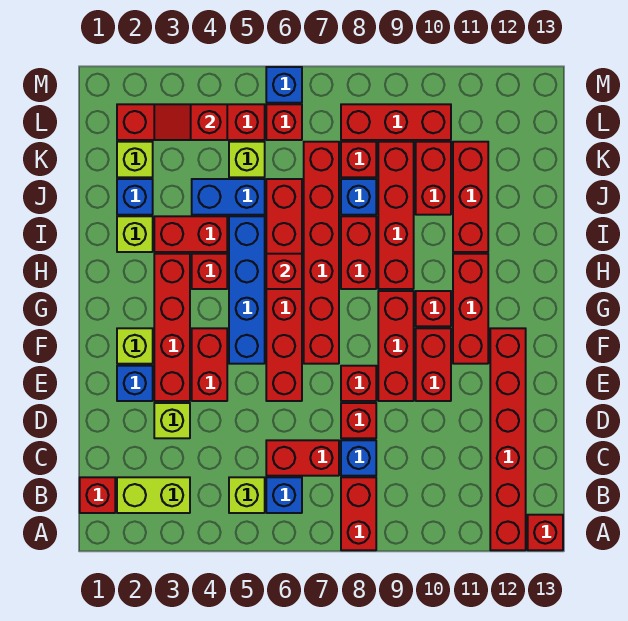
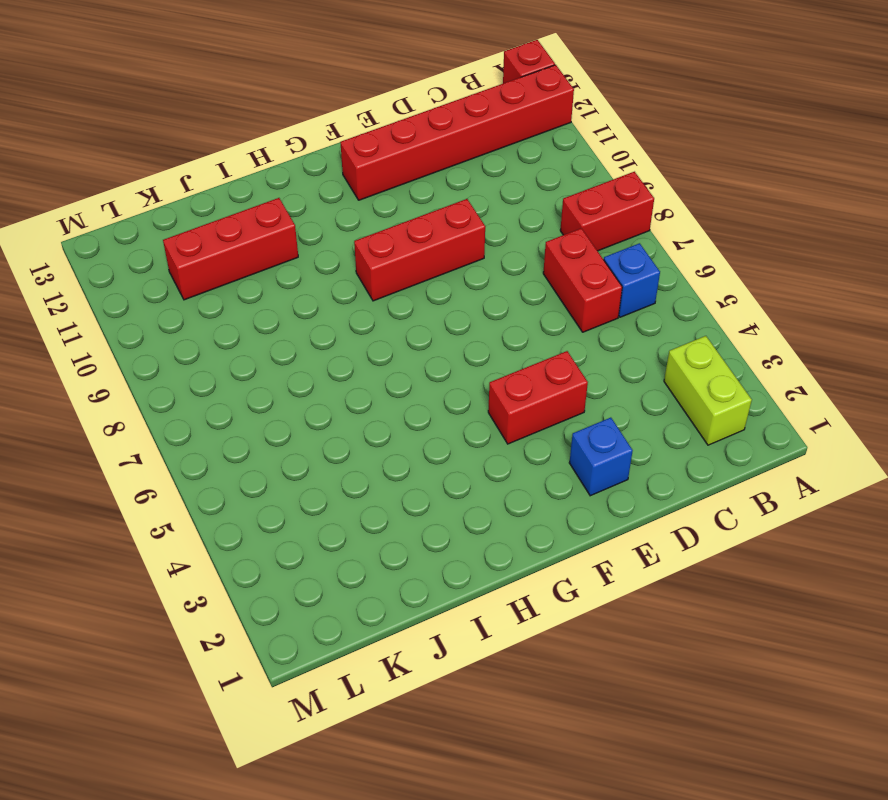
none -> red brick B1 level 1
none -> lime brick B5 level 1
none -> blue brick C8 level 1
none -> lime brick D3 level 1

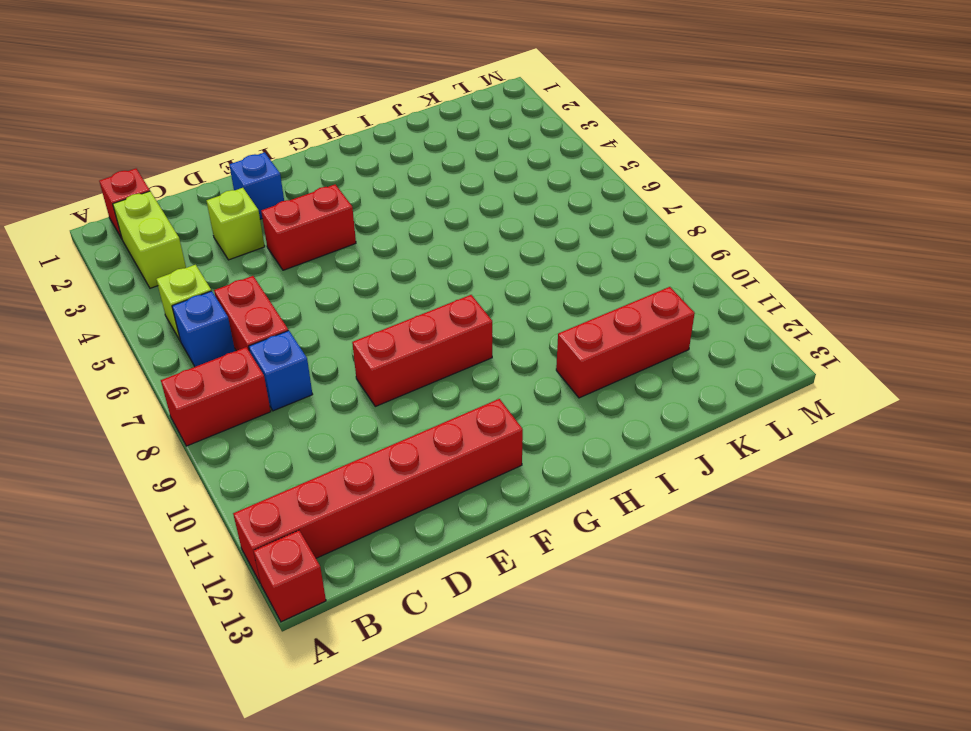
none -> red brick D8 level 1
none -> red brick E3:H3 level 1
none -> red brick E6:J6 level 1
none -> red brick E8 level 1

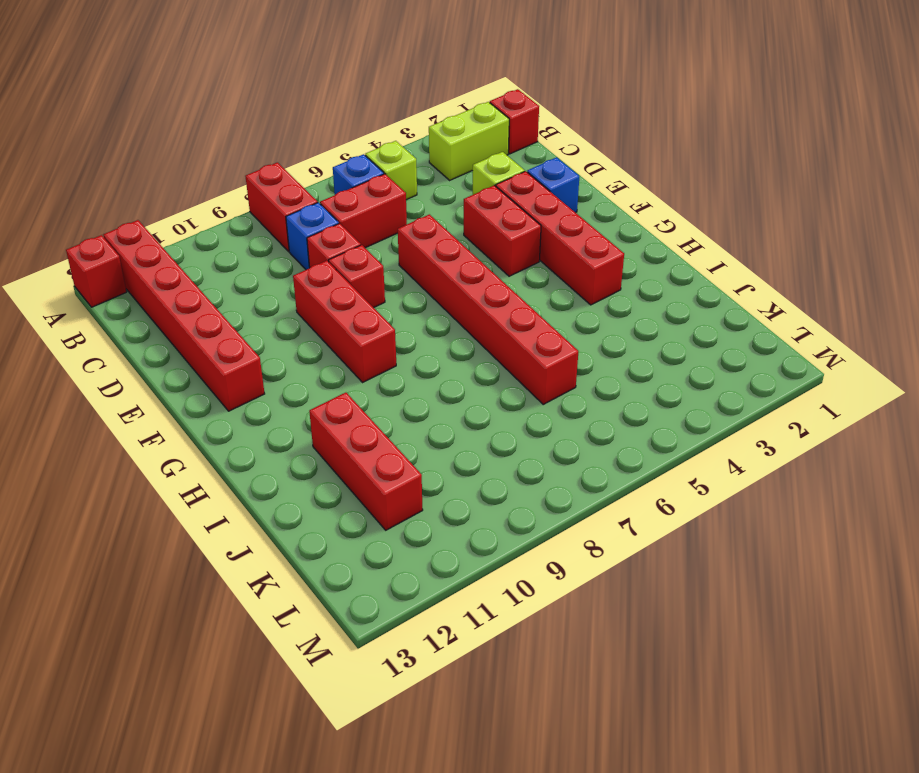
none -> red brick E10:F10 level 1
none -> lime brick F2 level 1
none -> blue brick F5:I5 level 1
none -> red brick F7:K7 level 1

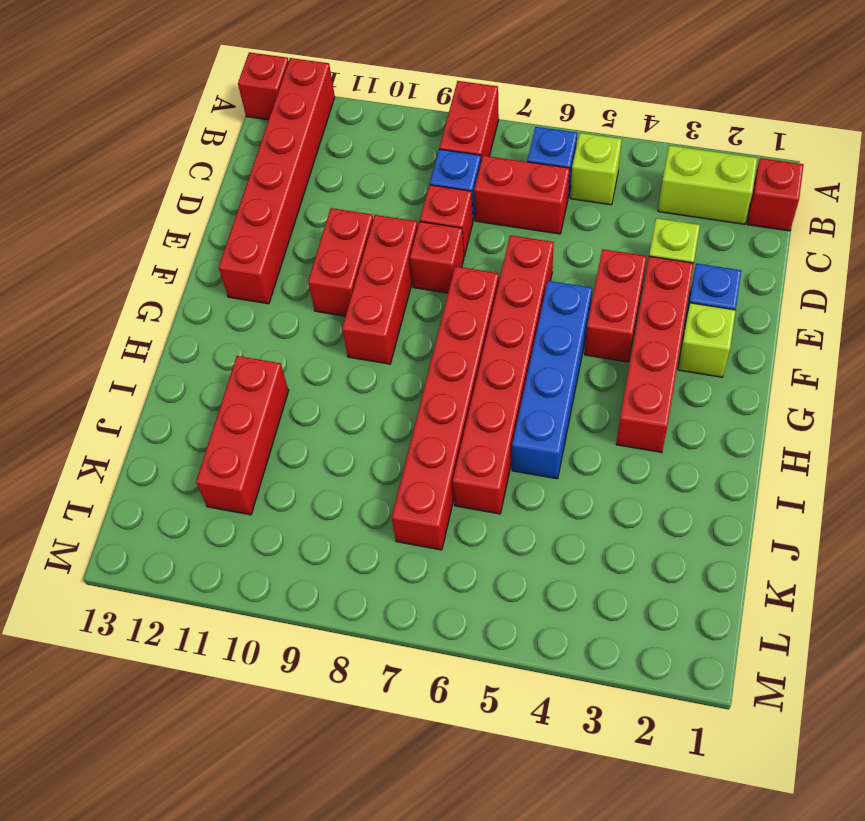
none -> red brick F11:H11 level 1
none -> red brick G10 level 1
none -> red brick H4 level 1
none -> red brick H8:I8 level 1

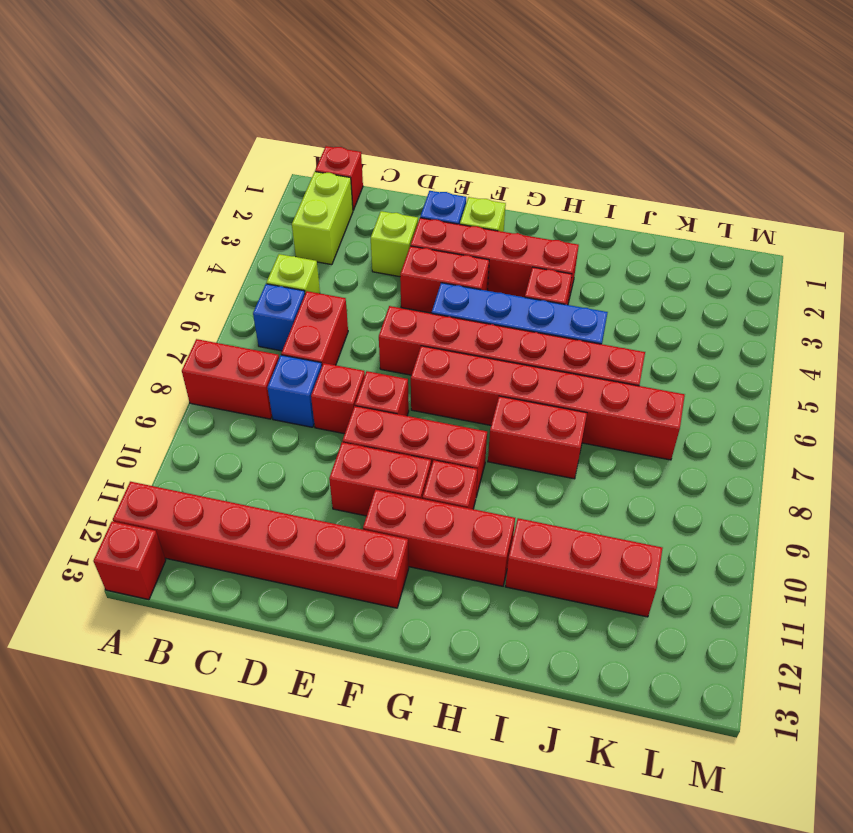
none -> red brick H9:K9 level 1
none -> lime brick I2 level 1
none -> red brick I3:I4 level 1
none -> blue brick J2 level 1

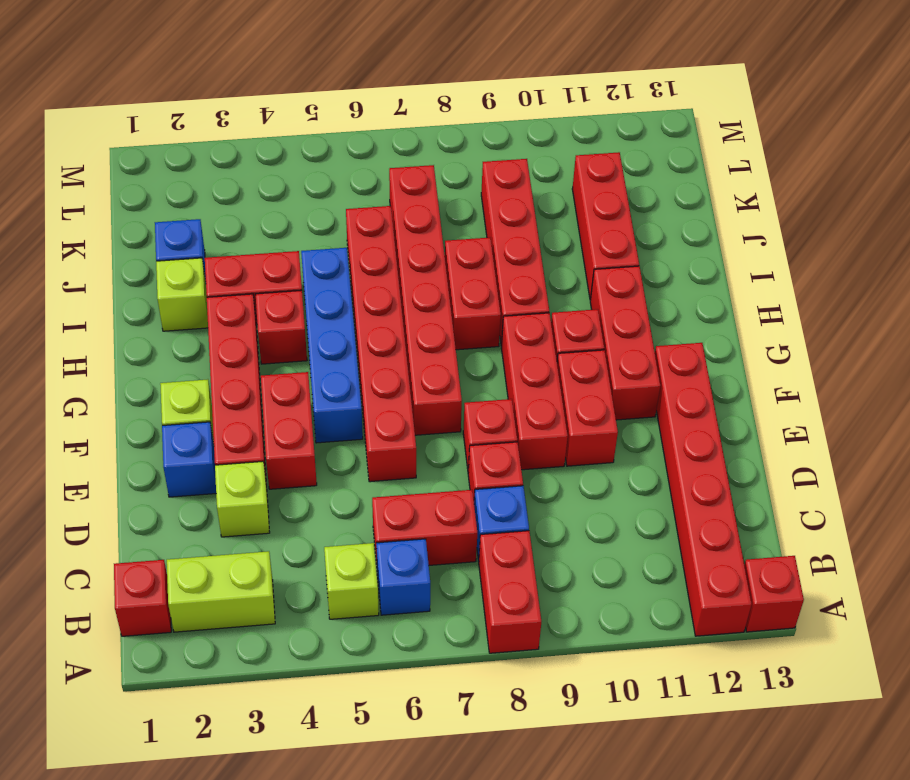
none -> blue brick J4:J5 level 1
none -> blue brick J8 level 1
none -> red brick J10:K10 level 1
none -> lime brick K2 level 1

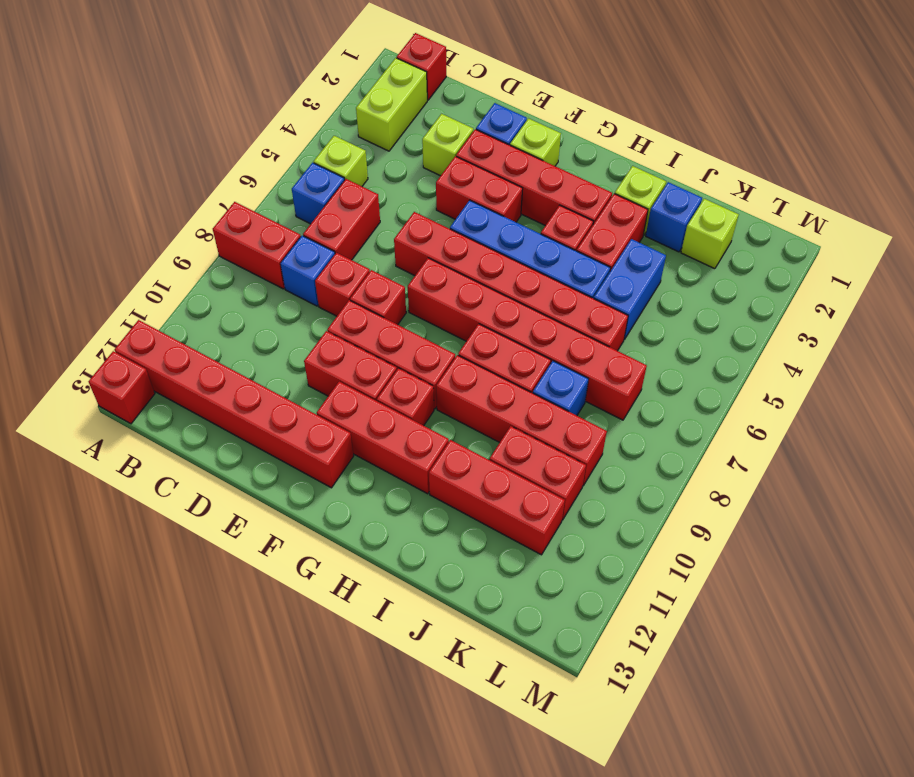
none -> lime brick K5 level 1
none -> red brick K8 level 1
none -> red brick L2:L5 level 1
none -> red brick L6 level 1

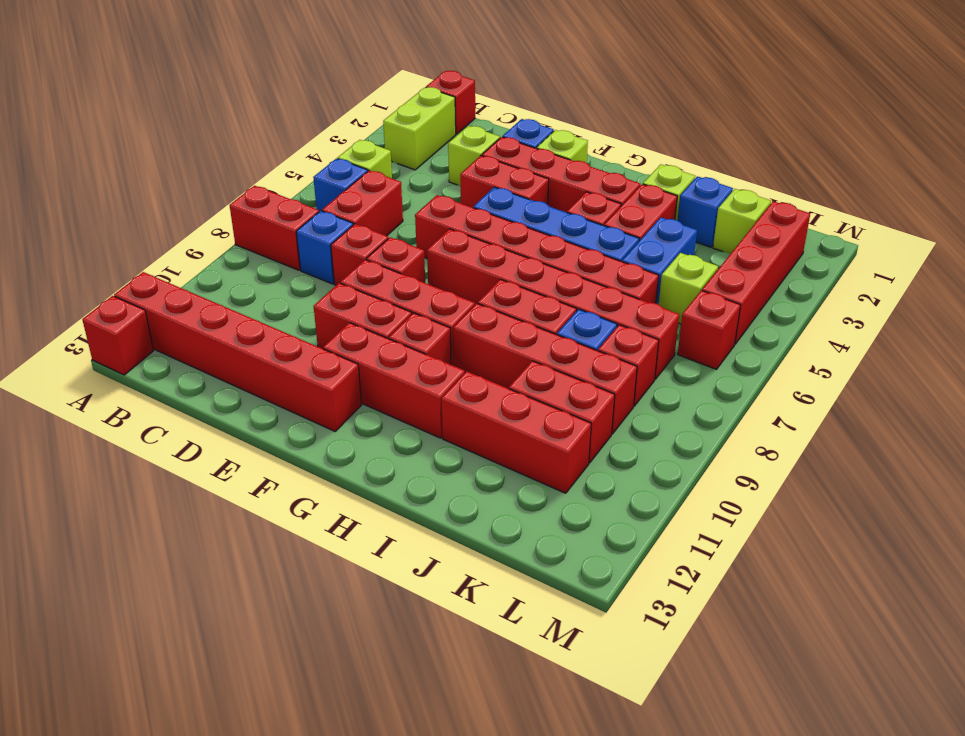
none -> red brick L8:L10 level 1
none -> blue brick M6 level 1
none -> red brick H6 level 2
none -> red slope L3:L4 level 2 top 4

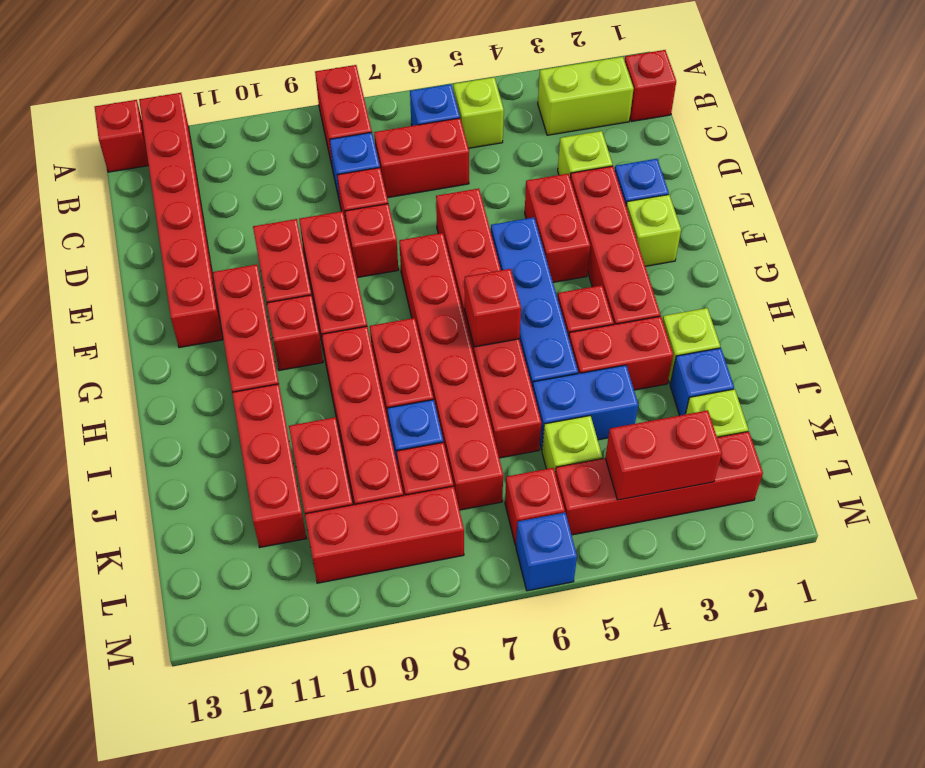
red brick L3:L4 level 2 -> red slope L3:L4 level 2 top 4

